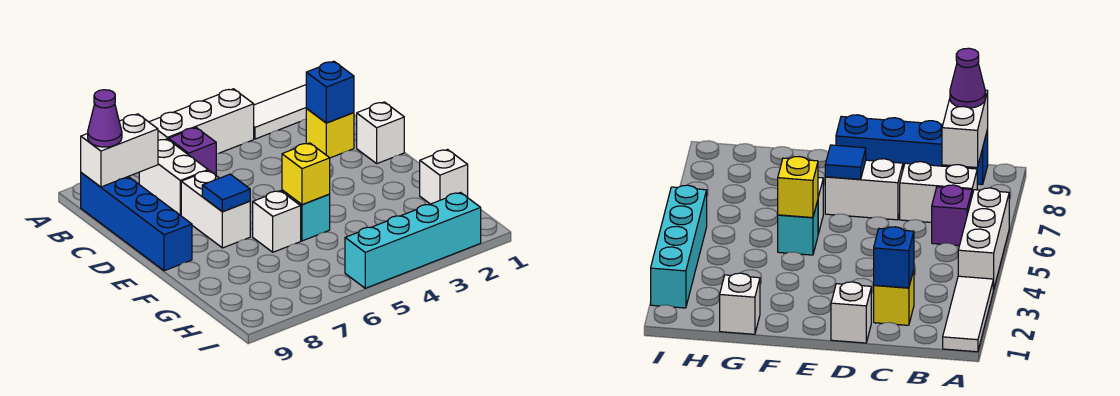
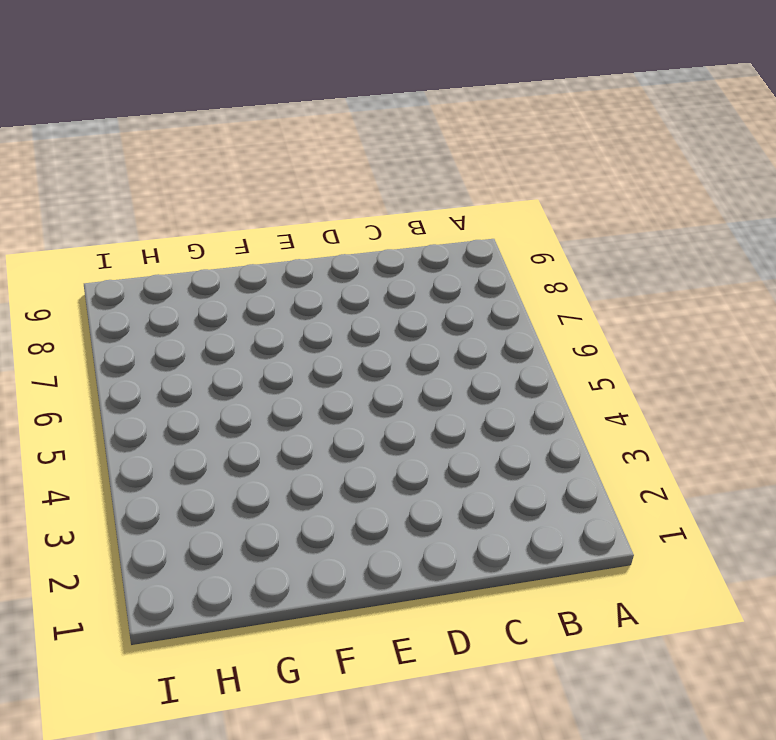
none -> white tile A1:A3 level 1
none -> white brick A4:A6 level 1
none -> purple brick B6 level 1

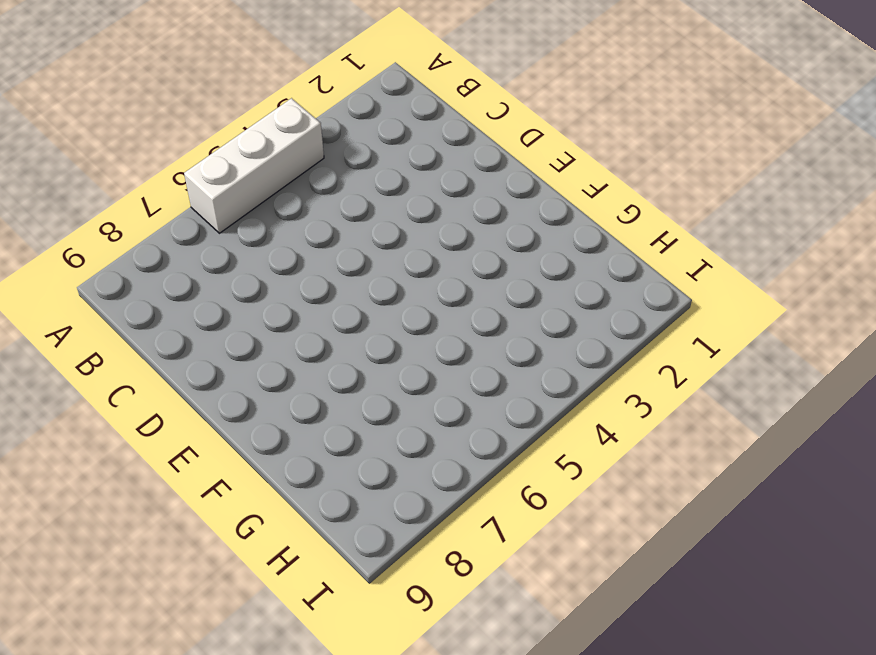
none -> white tile A1:A3 level 1
none -> purple brick B6 level 1
none -> white brick B7:C7 level 1

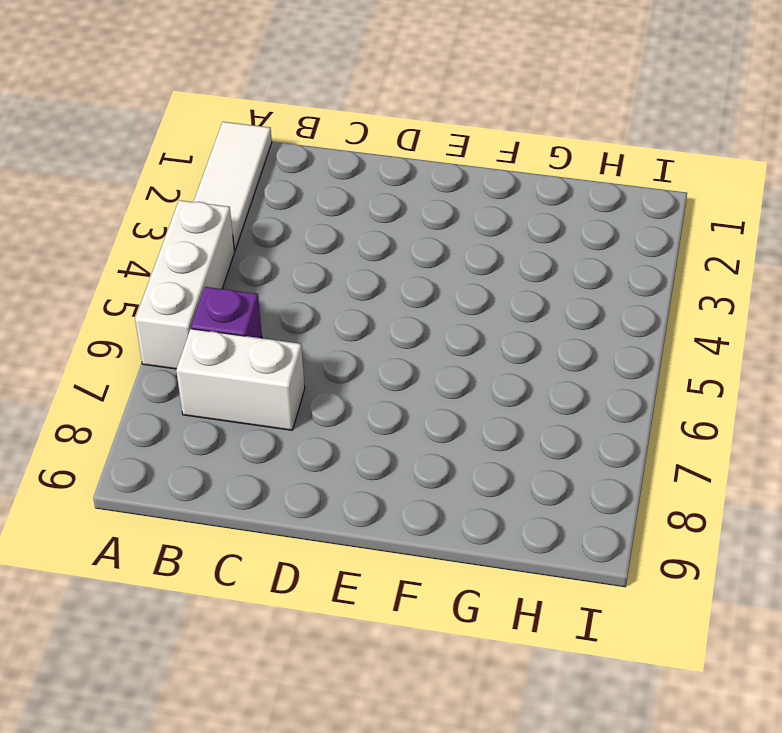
none -> blue brick B9:E9 level 1
none -> yellow brick C2 level 1
none -> white brick D1 level 1

